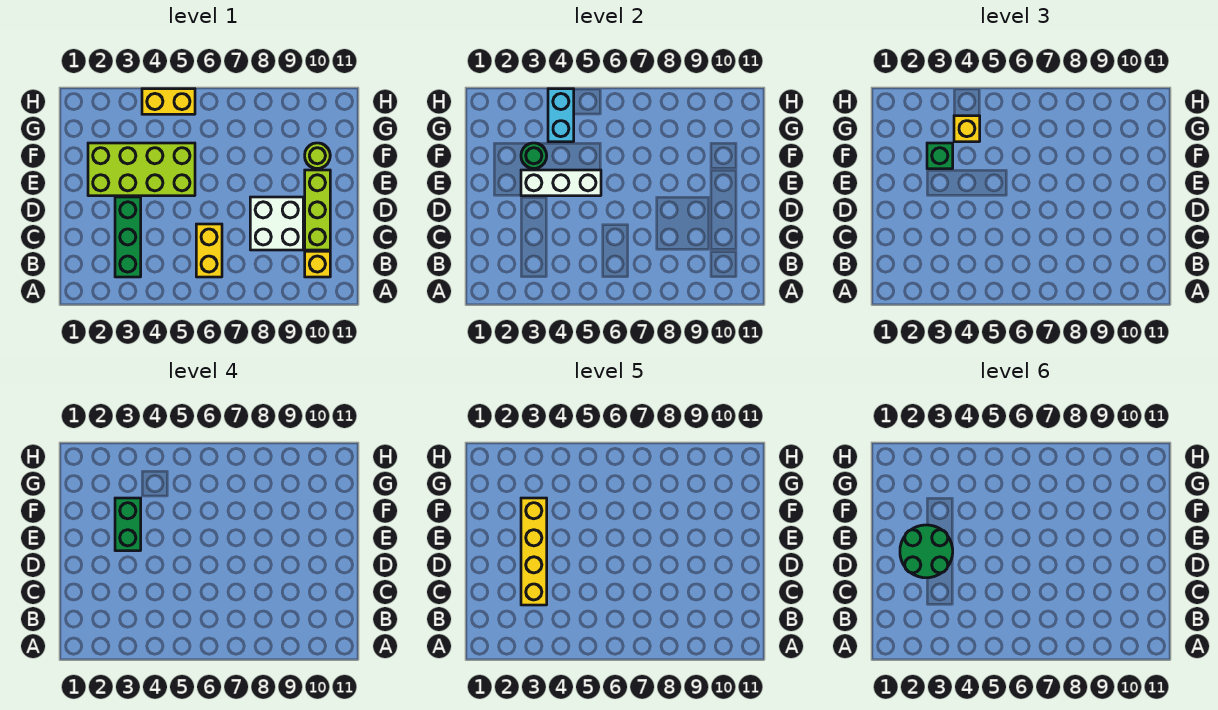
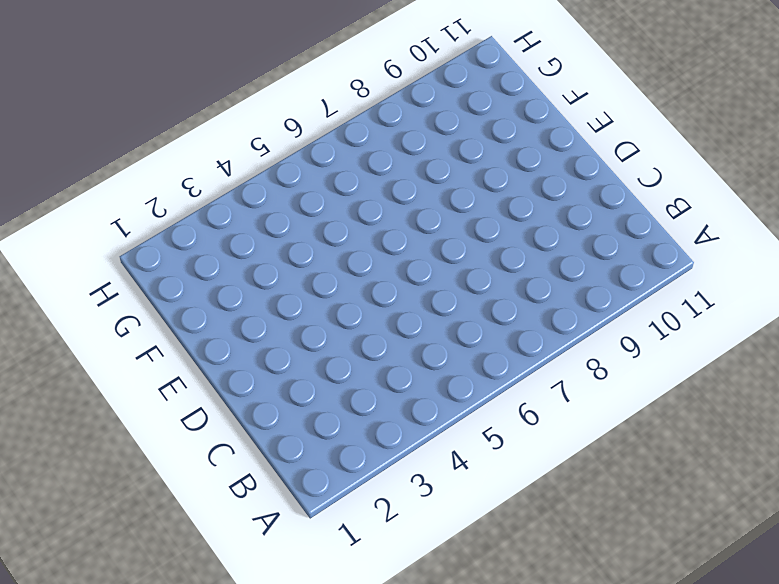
none -> green brick B3:D3 level 1
none -> yellow brick B6:C6 level 1
none -> yellow brick B10 level 1

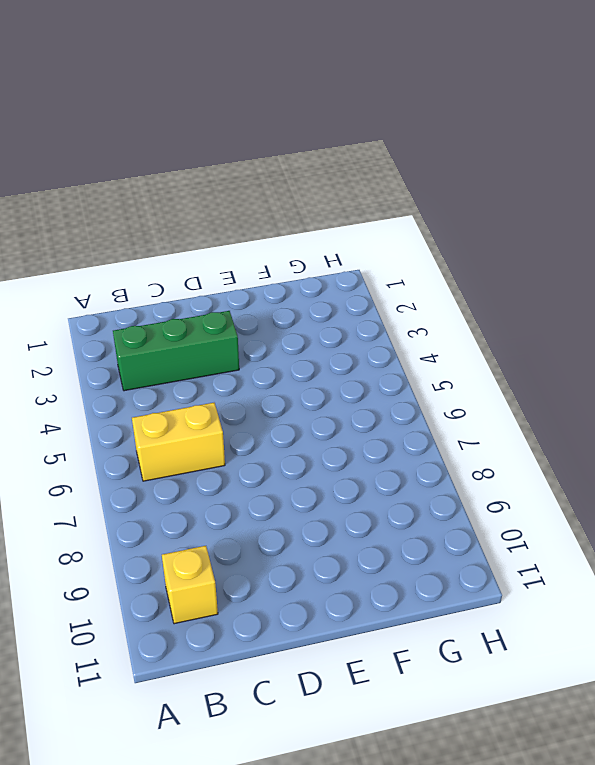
none -> white brick C8:D9 level 1
none -> lime brick C10:E10 level 1
none -> lime brick E2:F5 level 1

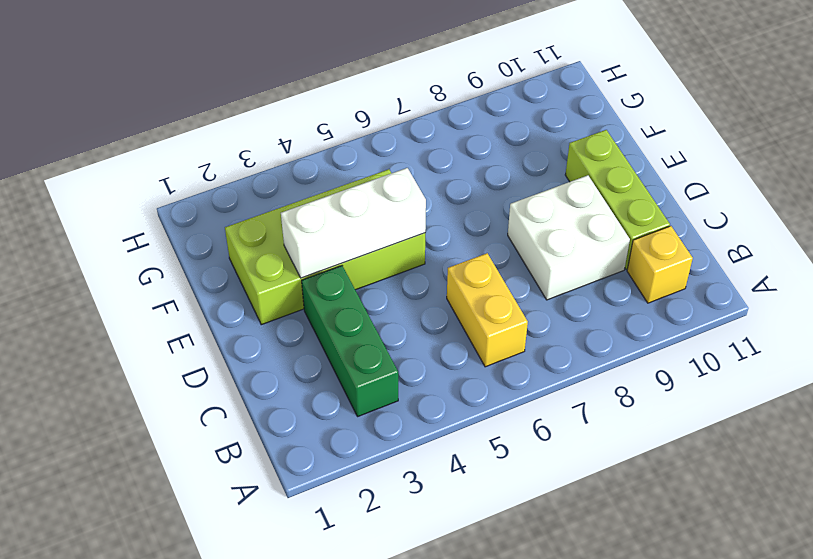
none -> lime round brick F10 level 1
none -> yellow brick H4:H5 level 1
none -> green round brick F3 level 2

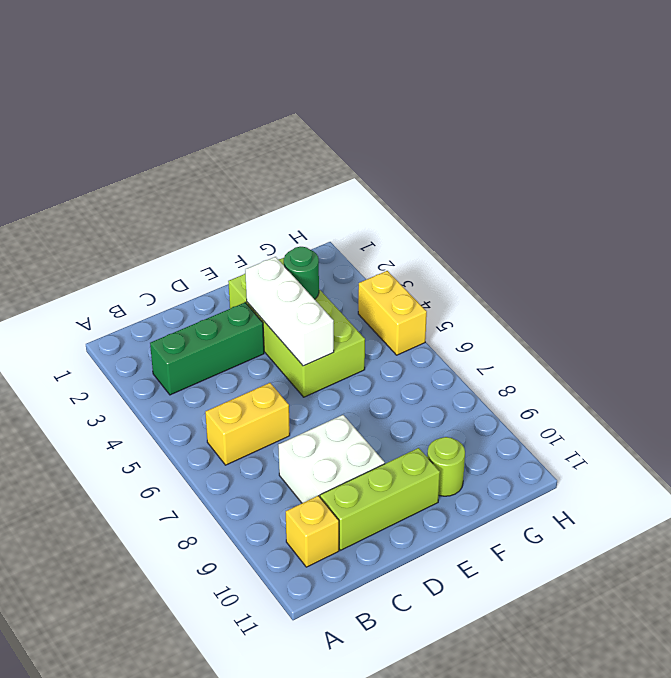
none -> cyan brick G4:H4 level 2
none -> green brick F3 level 3
none -> yellow brick G4 level 3

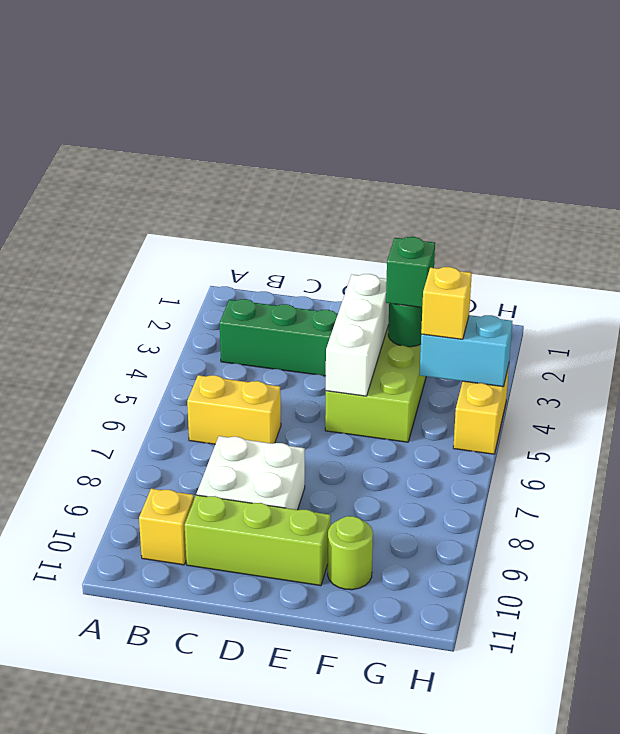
none -> green brick E3:F3 level 4
none -> yellow brick C3:F3 level 5
none -> green round brick D2:E3 level 6

